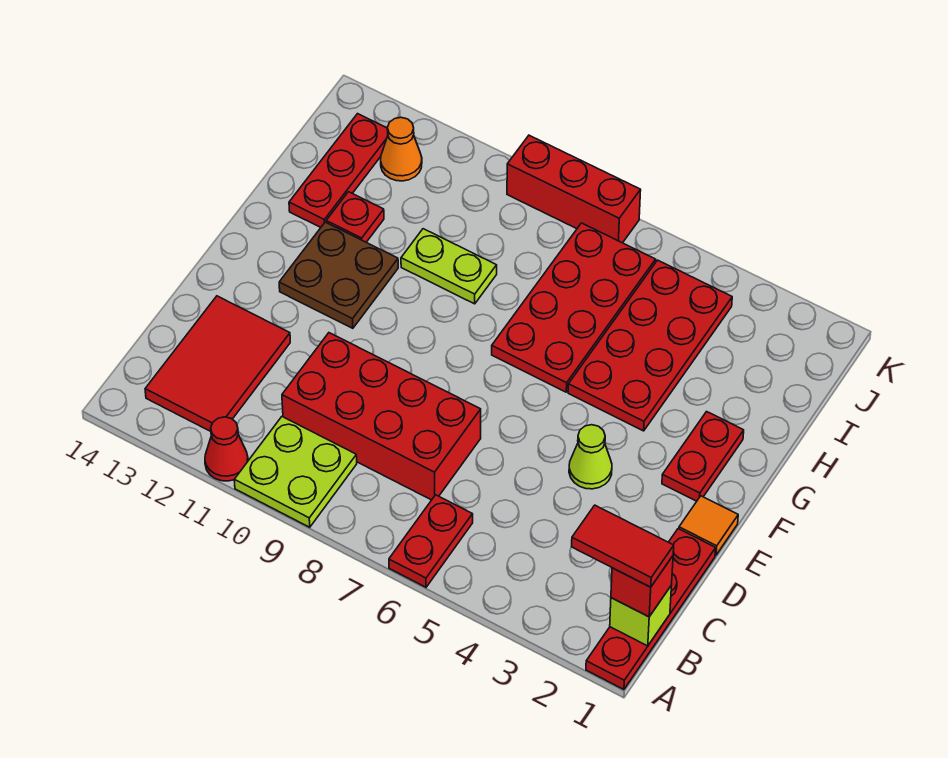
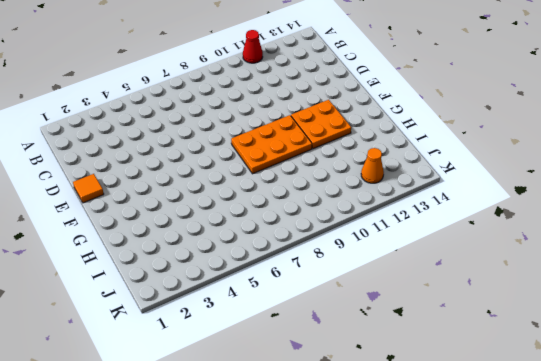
orange plate F8:G10 level 1 -> none
orange plate F11:G12 level 1 -> brown plate F11:G12 level 1
none -> red plate A1:D1 level 1
none -> red plate A6:B6 level 1
none -> lime plate A9:B10 level 1

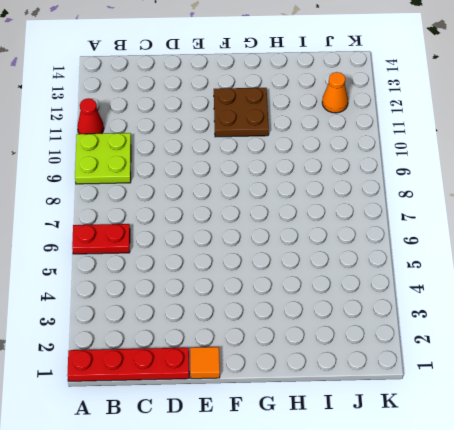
none -> red tile B12:D13 level 1
none -> red brick C7:D10 level 1
none -> lime cone E4 level 1

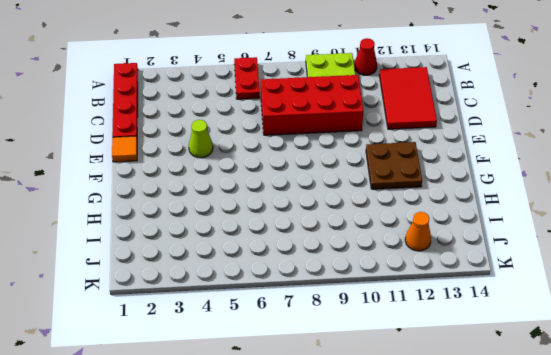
none -> red plate F2:G2 level 1
none -> red plate G4:J5 level 1
none -> red plate G6:J7 level 1

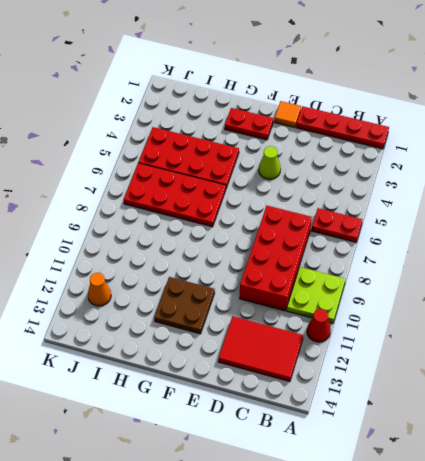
none -> lime plate H9:H10 level 1
none -> red plate H12 level 1
none -> red plate H13:J13 level 1

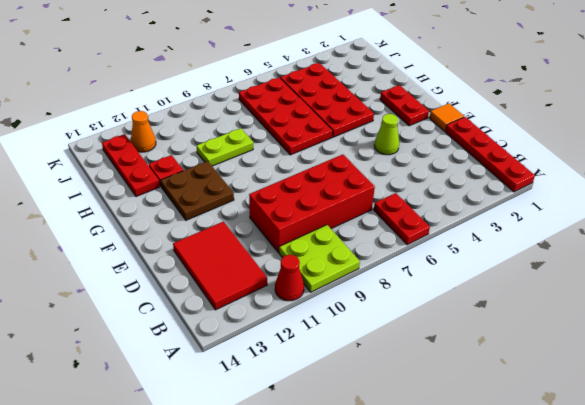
none -> red brick K7:K9 level 1
none -> lime brick B1 level 2
none -> red brick B1 level 3

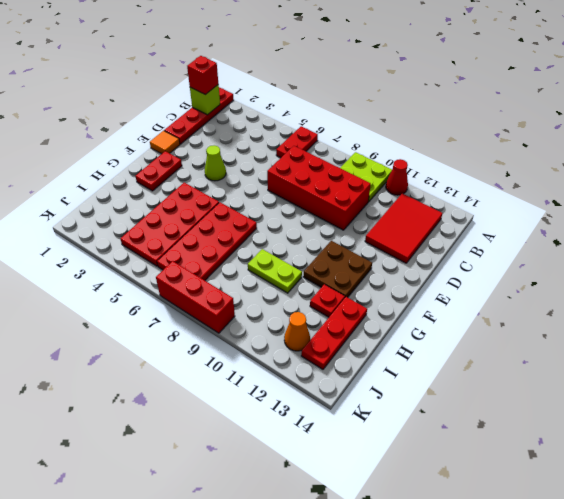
none -> red tile B1:B2 level 4

